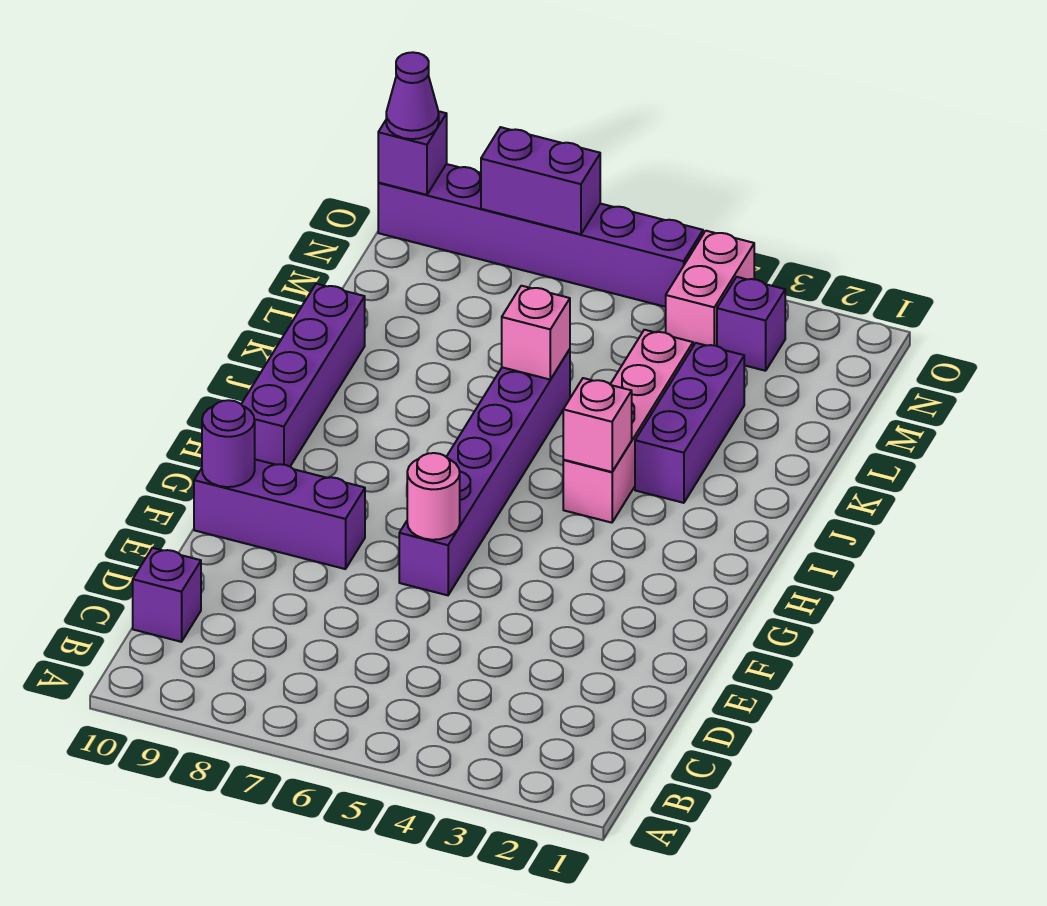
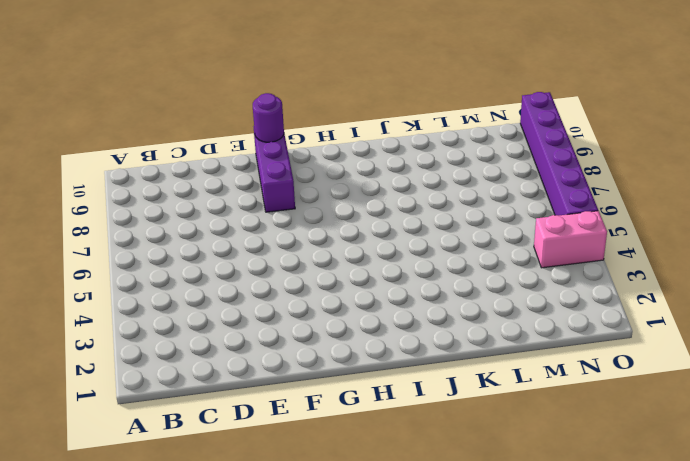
none -> purple brick C10 level 1
none -> purple brick F6:K6 level 1
none -> purple brick H10:K10 level 1

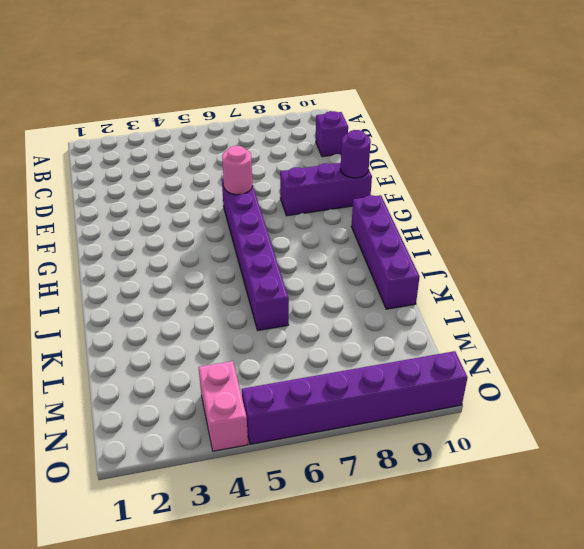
none -> pink brick I4:L4 level 1
none -> purple brick J3:L3 level 1
none -> purple brick N3 level 1

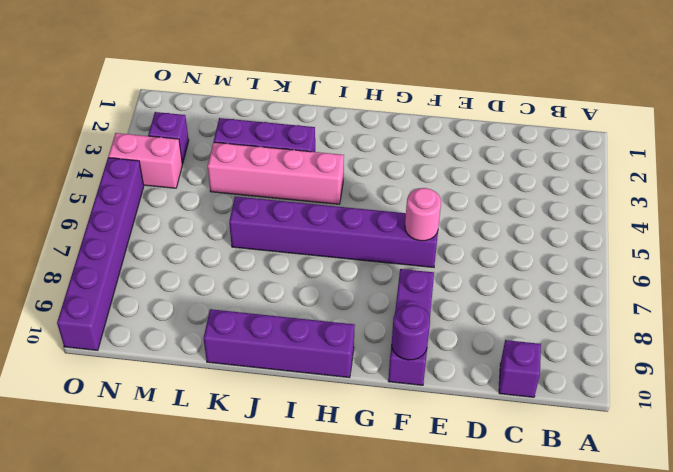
none -> pink brick I4 level 2
none -> pink brick K6 level 2
none -> purple brick O7:O8 level 2

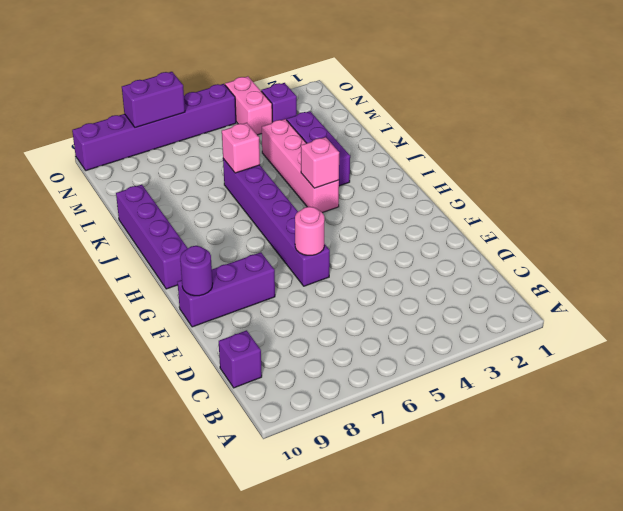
none -> purple brick O10 level 2
none -> purple cone O10 level 3

